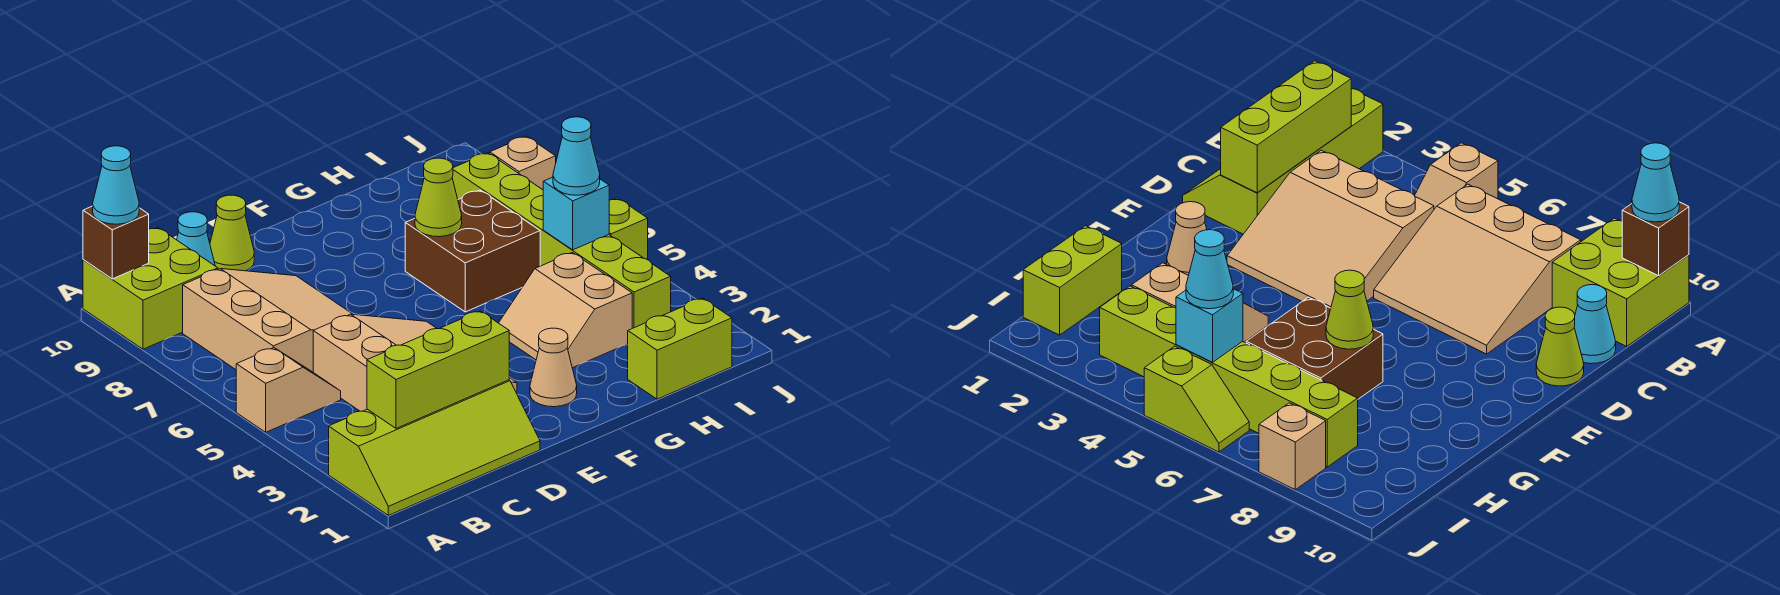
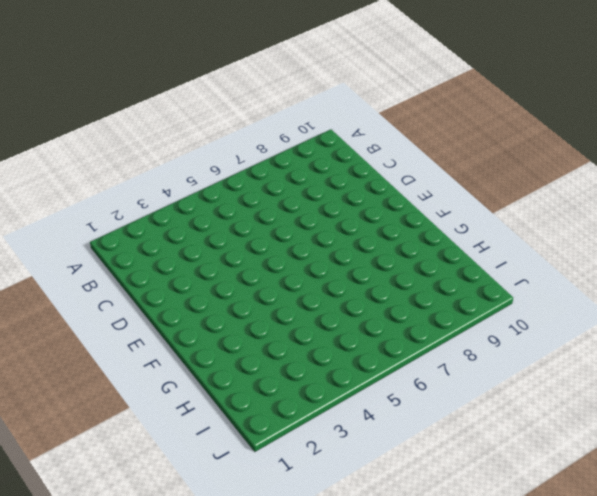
none -> lime slope A1:D2 level 1 top 2
none -> tan slope A5:B5 level 1 top A
none -> lime brick A9:B10 level 1

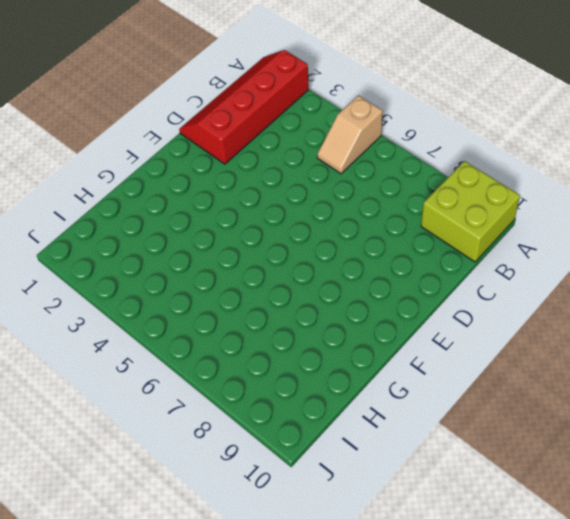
red slope A1:D2 level 1 top 2 -> lime slope A1:D2 level 1 top 2
none -> tan slope B6:D8 level 1 top B
none -> tan slope C3:E5 level 1 top C
none -> cyan cone C10 level 1

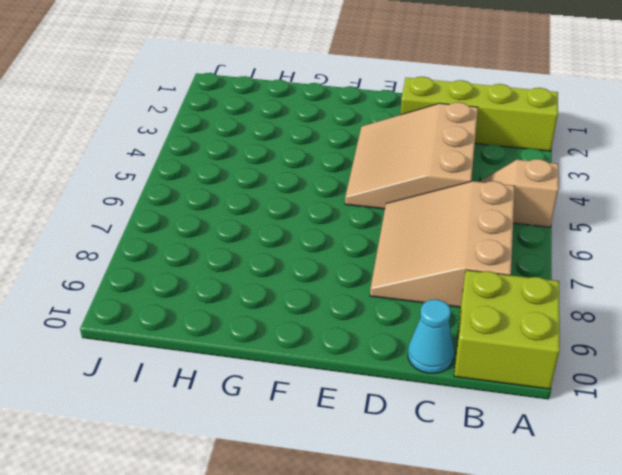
none -> lime cone D10 level 1
none -> tan cone F2 level 1
none -> tan slope G3:H4 level 1 top H

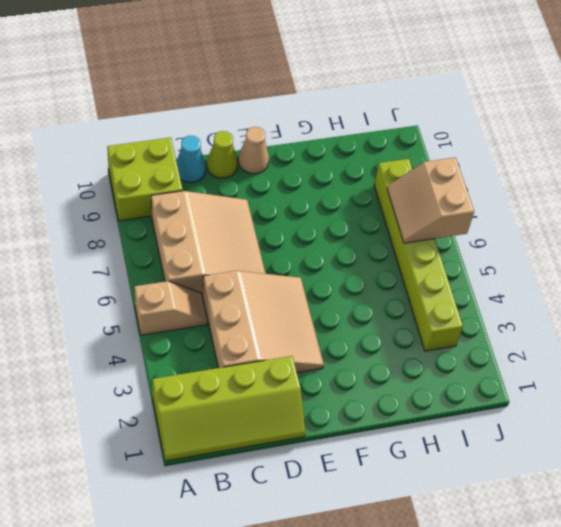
tan cone E10 level 1 -> tan cone F2 level 1
tan slope I6:J7 level 2 top J -> tan slope G3:H4 level 1 top H
none -> brown brick G6:H7 level 1
none -> lime brick H1:I1 level 1
none -> lime slope J5:J6 level 1 top 5

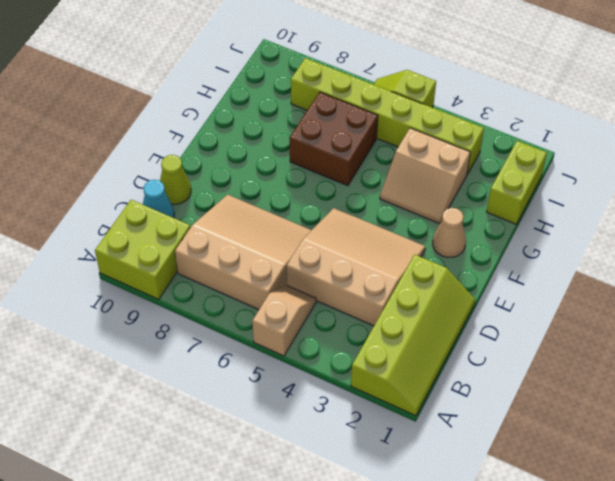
none -> tan brick J8 level 1
none -> brown brick A10 level 2
none -> lime brick B2:D2 level 2

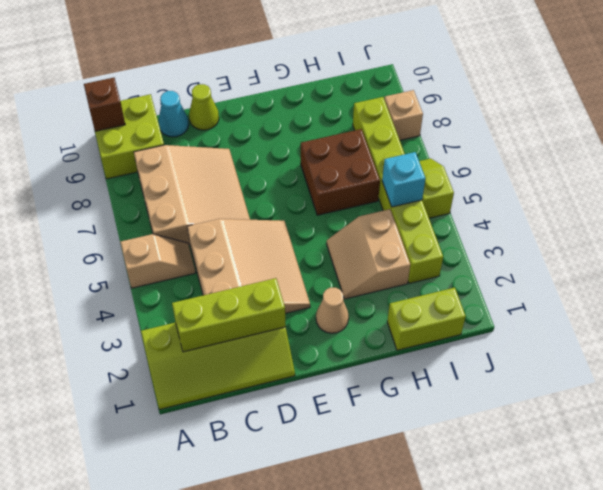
none -> lime cone G7 level 2
none -> cyan cone A10 level 3
none -> cyan cone I5 level 3

